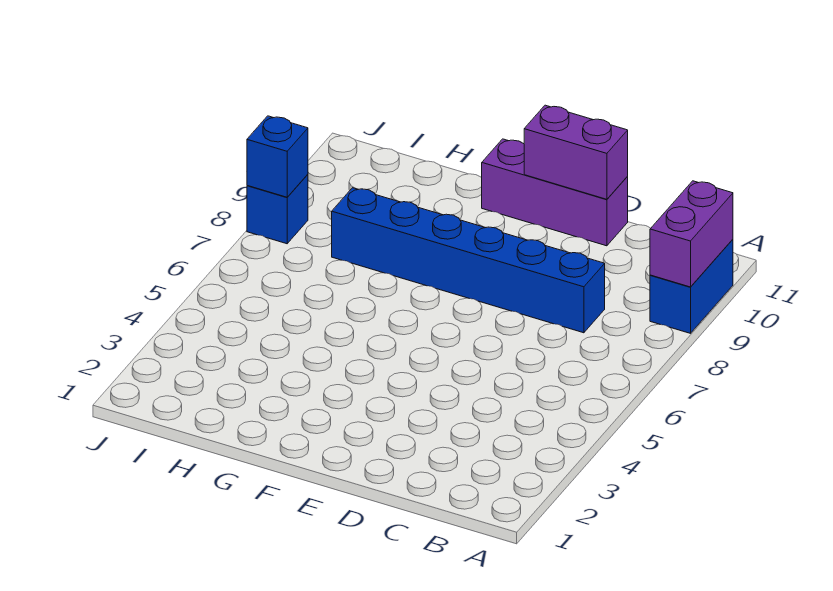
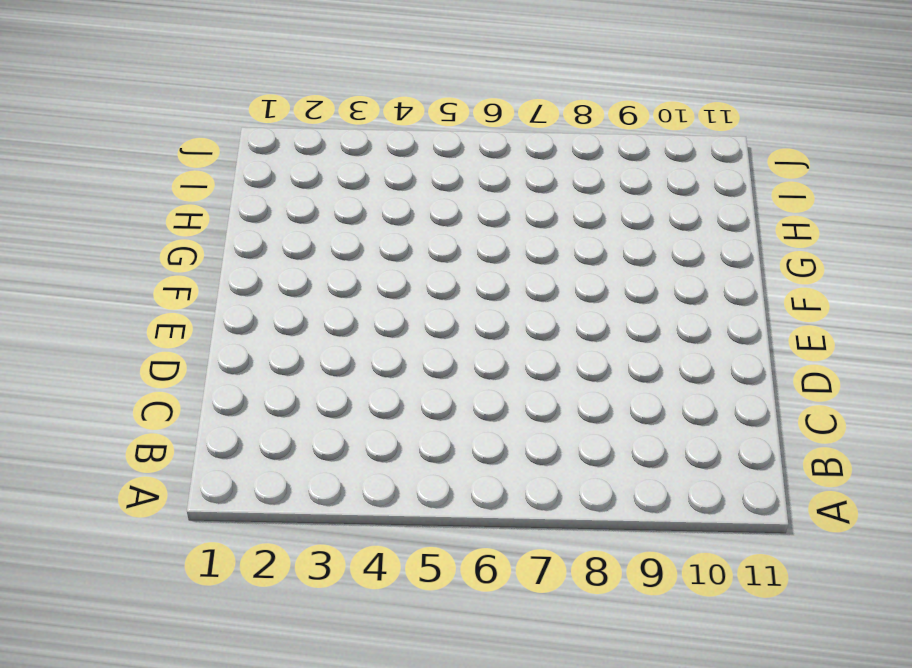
none -> blue brick A9:A10 level 1
none -> blue brick C8:H8 level 1

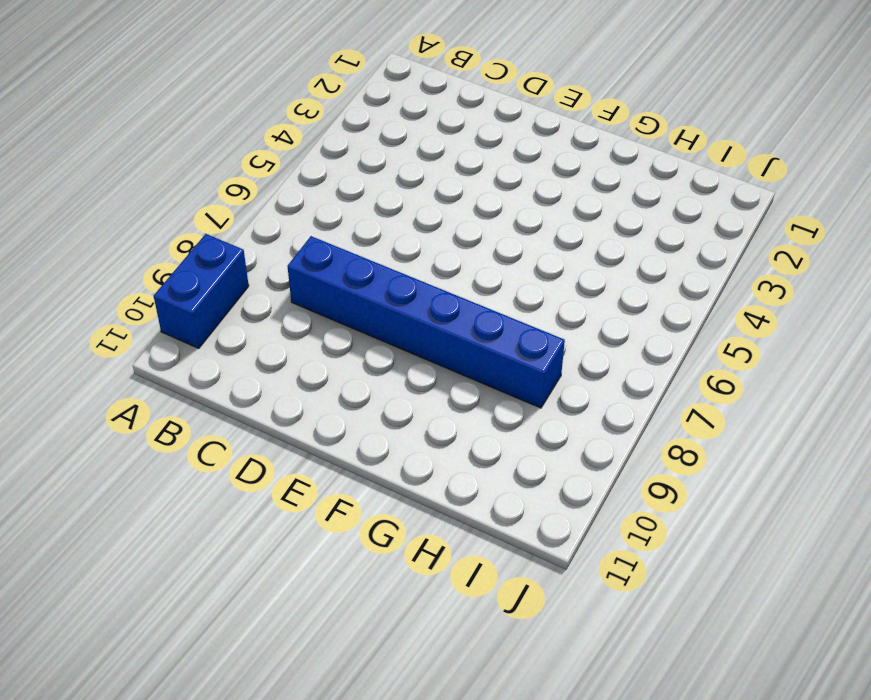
none -> purple brick D11:F11 level 1
none -> blue brick J8 level 1

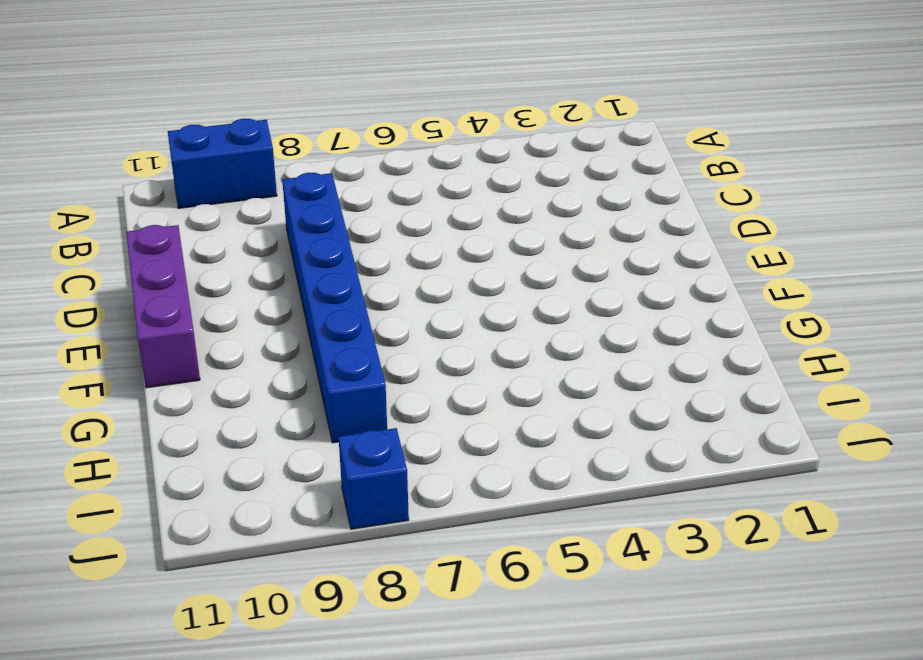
none -> purple brick A9:A10 level 2
none -> purple brick D11:E11 level 2

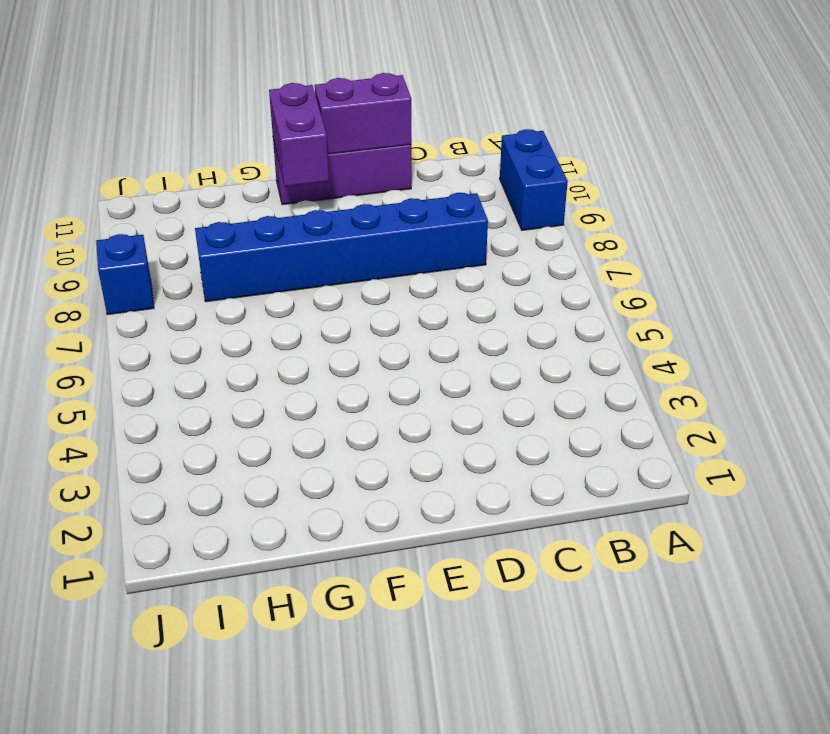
purple brick F10:F11 level 2 -> purple brick A9:A10 level 2
none -> blue brick J8 level 2

